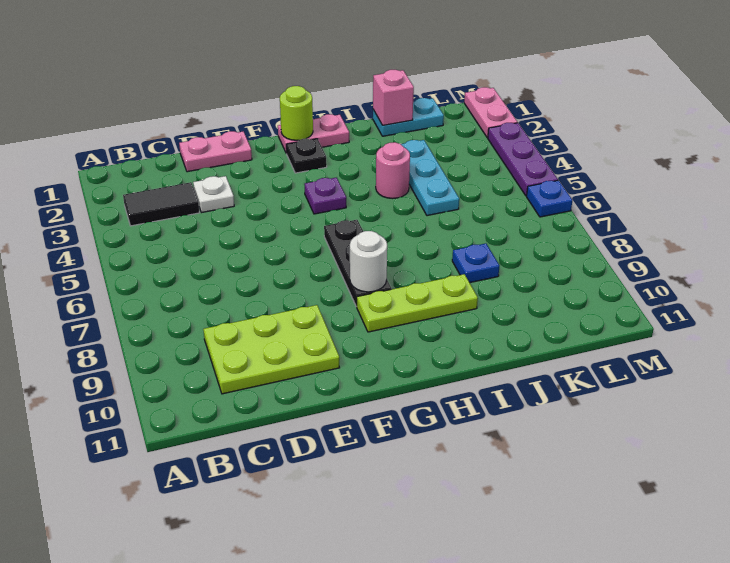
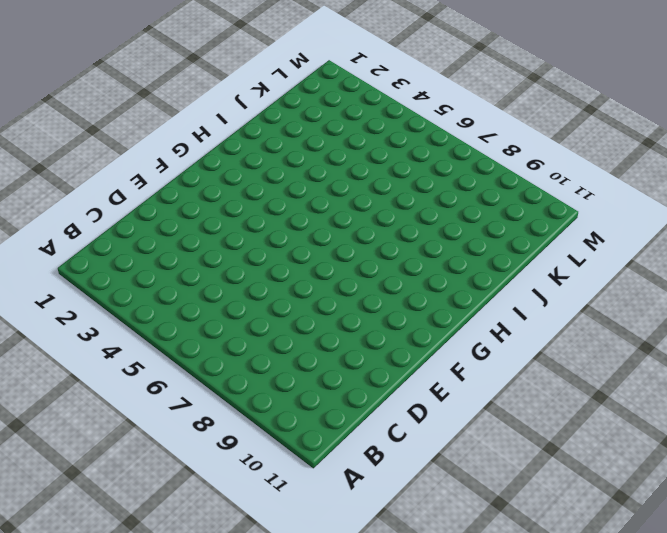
none -> black tile B3:C3 level 1
none -> lime plate C9:E10 level 1
none -> pink plate D1:E1 level 1

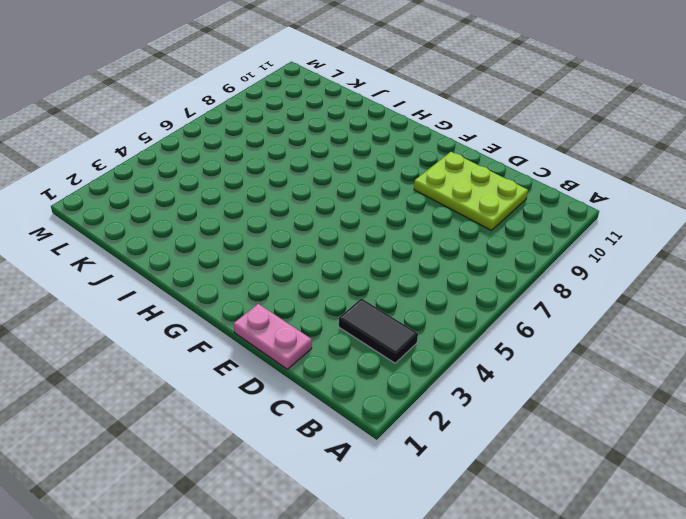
none -> white plate D3 level 1
none -> pink plate G1:H1 level 1
none -> black plate G2 level 1

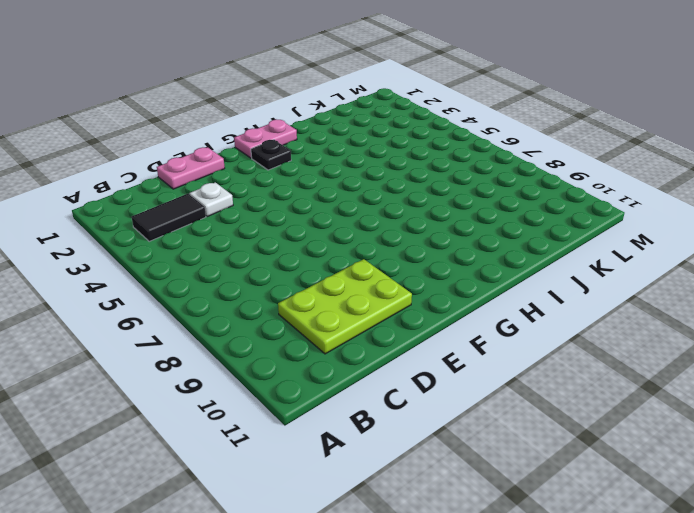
none -> purple plate G4 level 1
none -> black plate G6:G8 level 1
none -> lime plate G9:I9 level 1

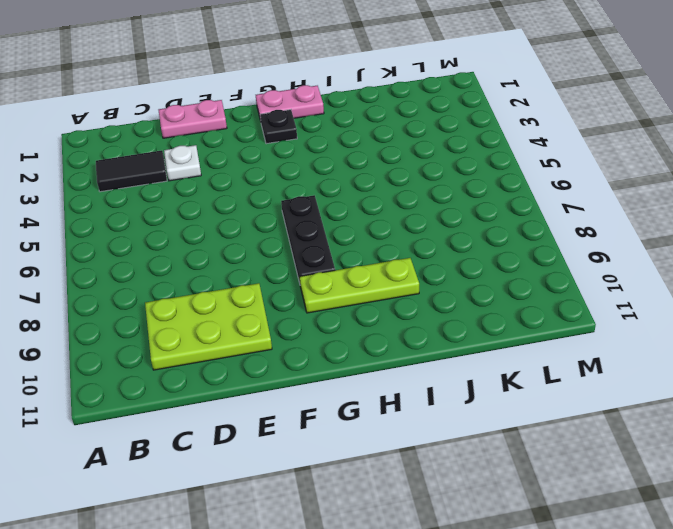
none -> purple plate G4 level 1
none -> pink round brick I4 level 1
none -> cyan plate J1:K1 level 1

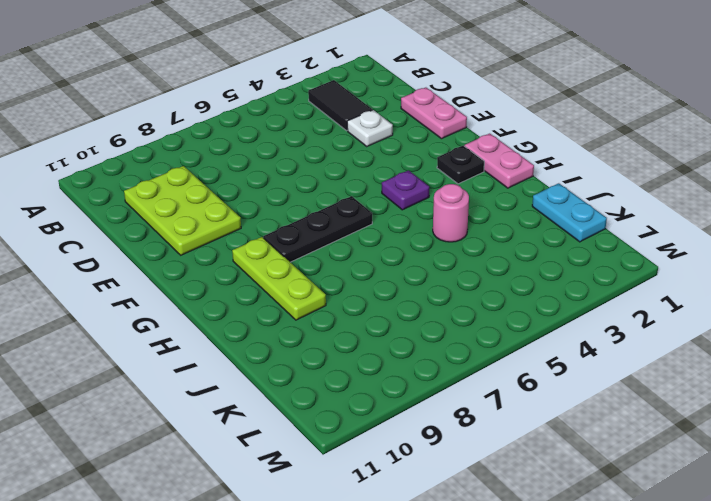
none -> cyan plate J3:J5 level 1
none -> blue plate J8 level 1
none -> pink plate M1:M2 level 1

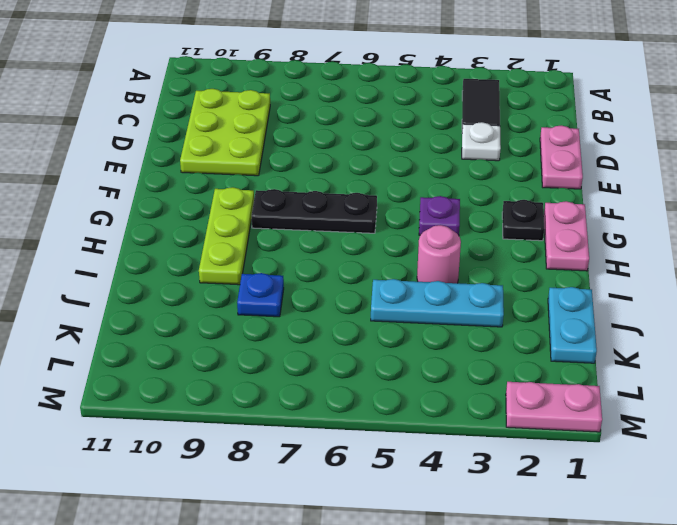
none -> purple plate M3:M5 level 1
none -> blue plate M6 level 1
none -> lime round brick G1 level 2

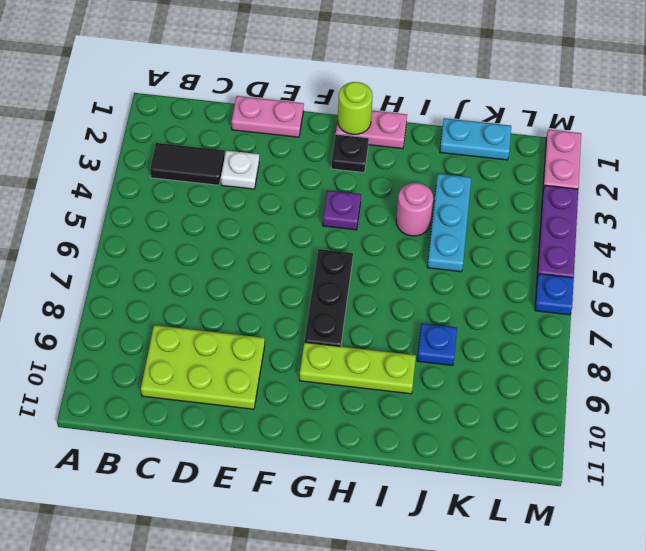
none -> white round brick G8 level 2
none -> pink brick J1 level 2

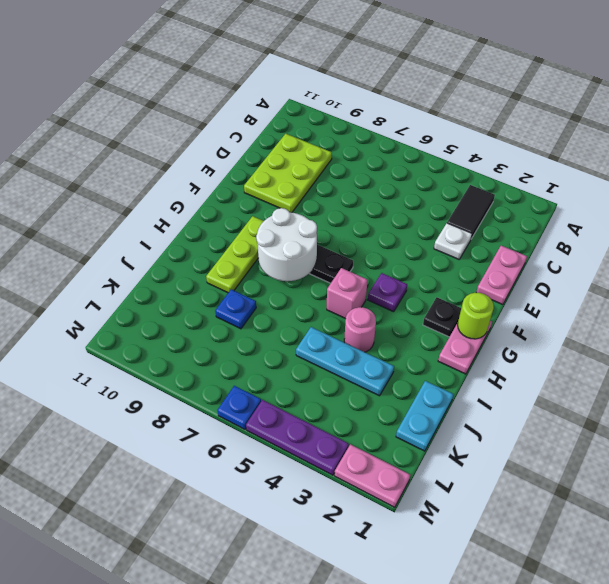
white round brick G7:H8 level 2 -> white round brick G8 level 2
pink brick H5 level 1 -> pink brick J1 level 2

